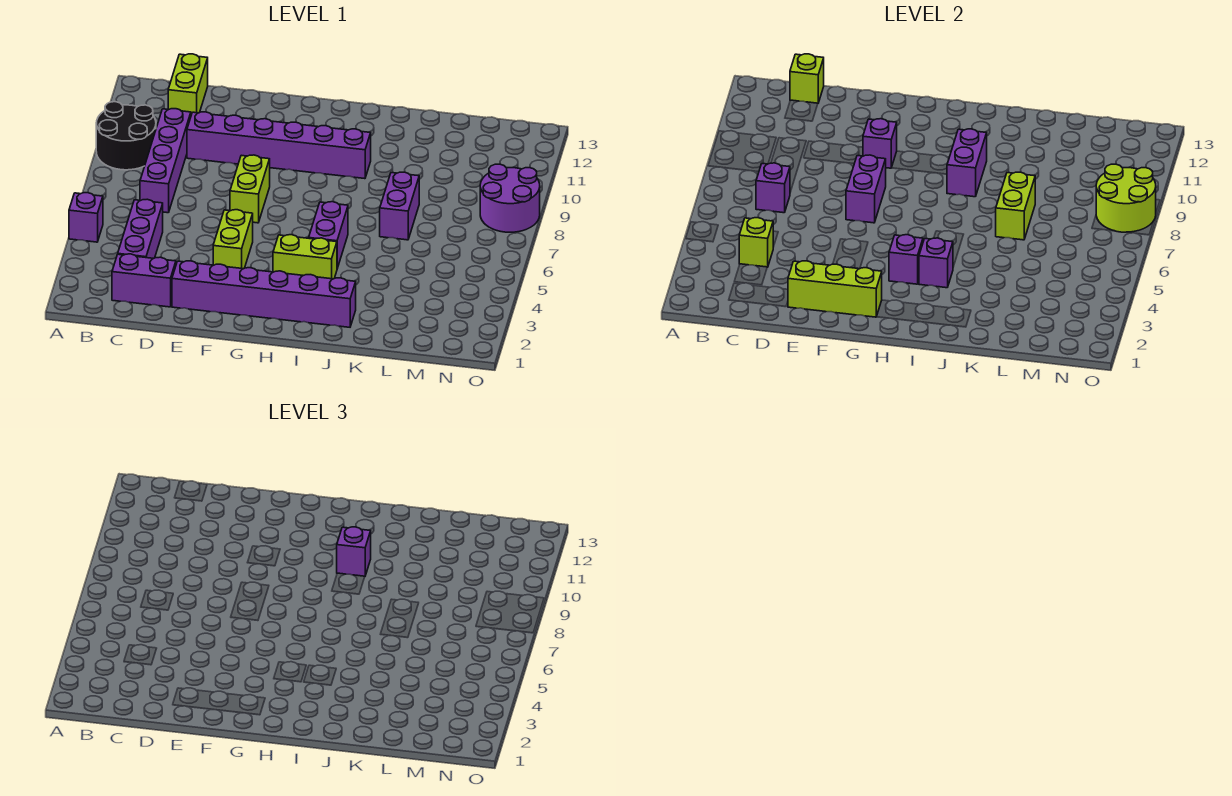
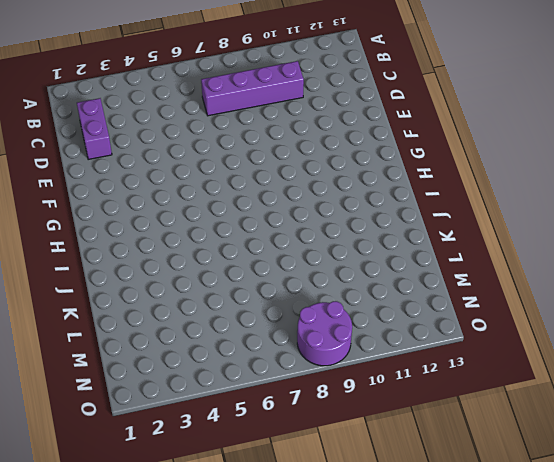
none -> purple brick A5 level 1
none -> black round brick A9:B10 level 1
none -> purple brick C3:C5 level 1

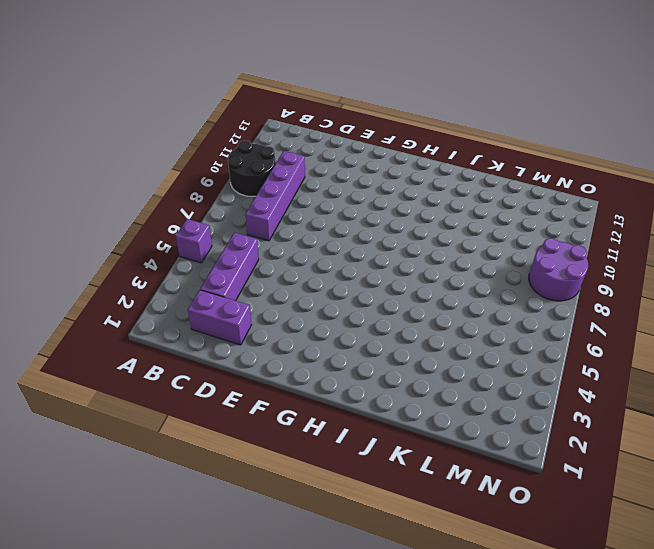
none -> lime brick C12:C13 level 1
none -> purple brick D10:I10 level 1
none -> purple brick E2:J2 level 1

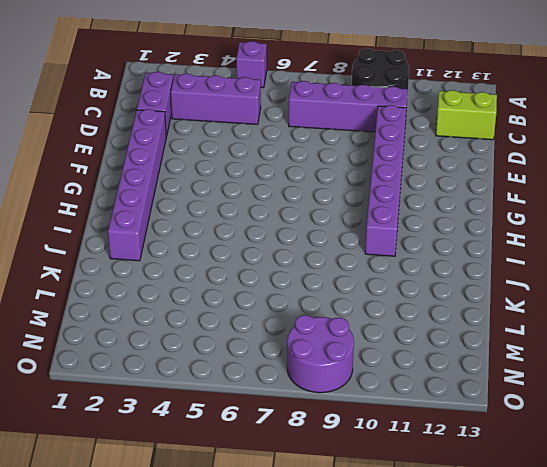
none -> lime brick F4:F5 level 1
none -> lime brick F7:F8 level 1
none -> lime brick H4:I4 level 1

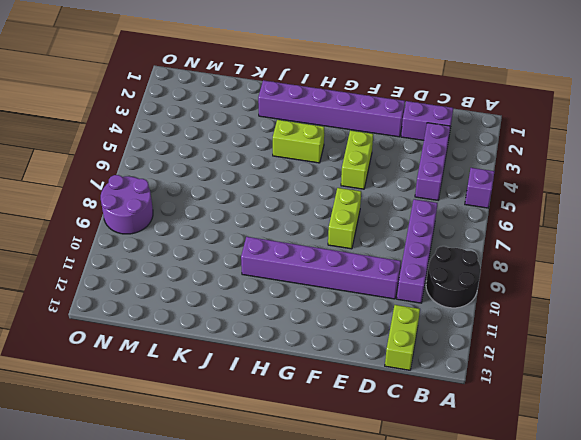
none -> purple brick I5:I6 level 1
none -> purple brick K7:K8 level 1
none -> lime brick C4 level 2

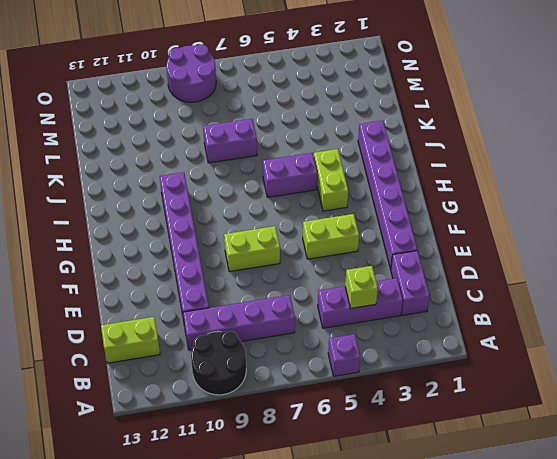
none -> purple brick C7 level 2
none -> lime brick C13 level 2
none -> lime brick E2:G2 level 2

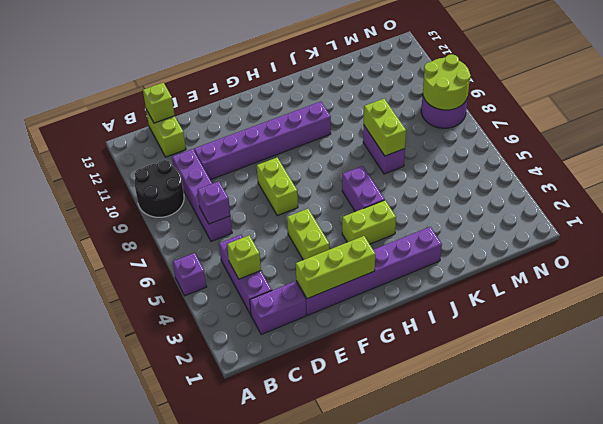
none -> purple brick F7:F8 level 2
none -> purple brick F10 level 2
none -> purple brick H4 level 2

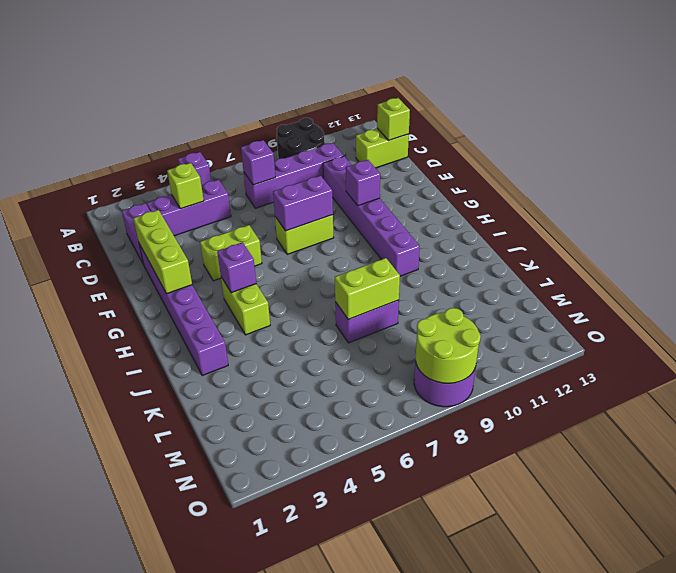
none -> purple brick I5:I6 level 1
none -> purple brick I4 level 2
none -> purple brick I9:I10 level 2

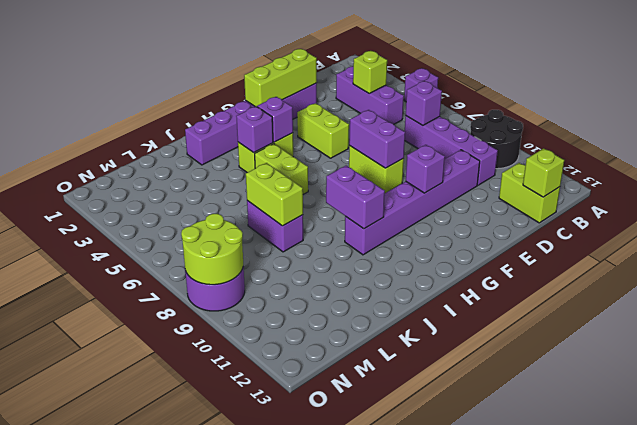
lime brick I5:I6 level 1 -> purple brick I5:I6 level 1
none -> purple brick C2:D2 level 1
none -> purple brick I10 level 3

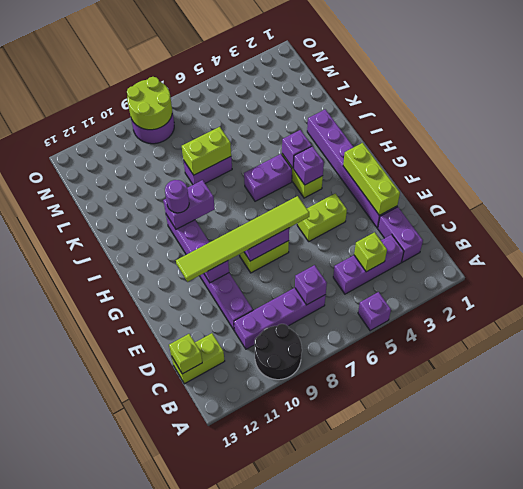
lime tile F6:F11 level 3 -> none
purple round brick I10 level 3 -> purple brick I10 level 3

